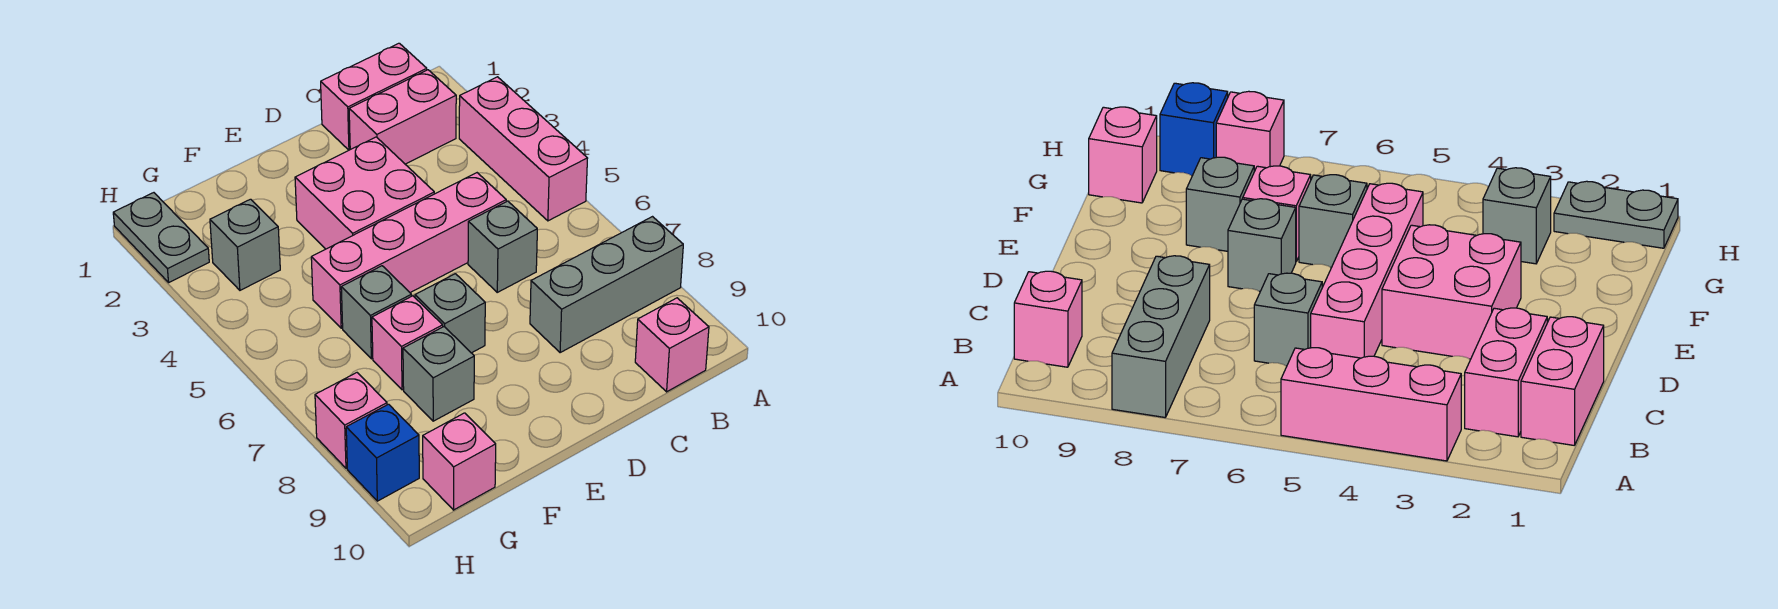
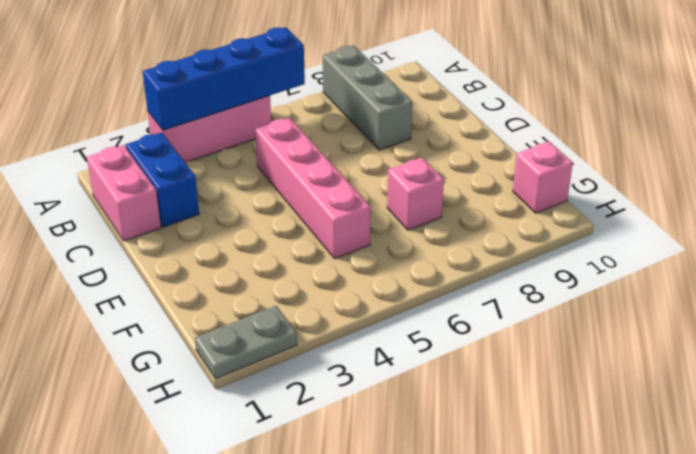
blue brick A3:A6 level 2 -> none
blue brick B2:C2 level 1 -> pink brick B2:C2 level 1
none -> pink brick B10 level 1
none -> grey brick C6 level 1
none -> pink brick D3:E4 level 1

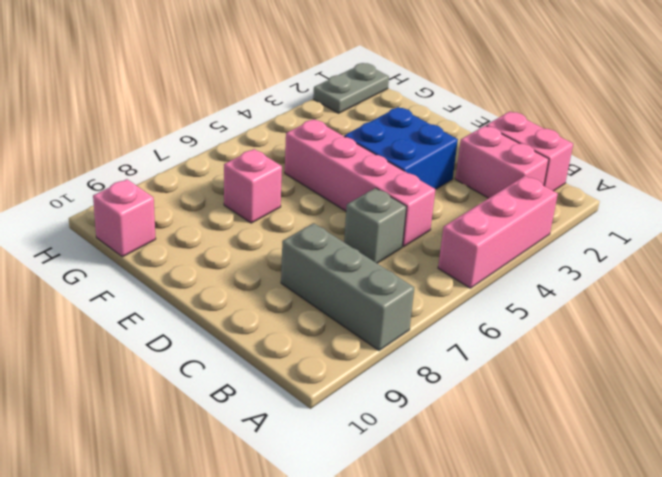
blue brick D3:E4 level 1 -> pink brick D3:E4 level 1
none -> pink brick B10 level 1
none -> grey brick E7 level 1
none -> grey brick F6 level 1

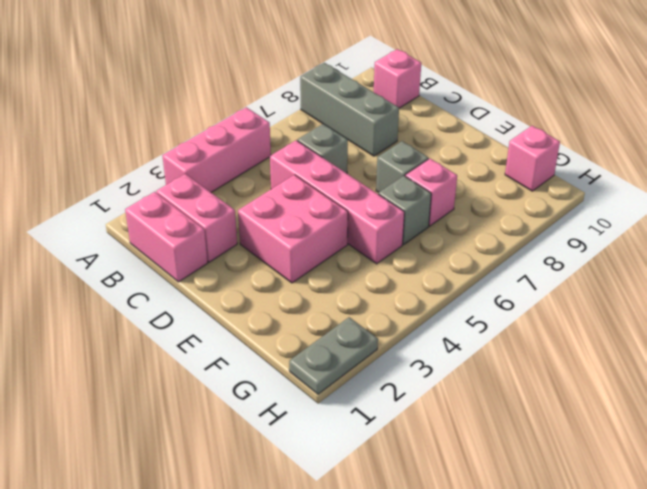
none -> grey brick F8 level 1
none -> grey brick G3 level 1
none -> pink brick H8 level 1

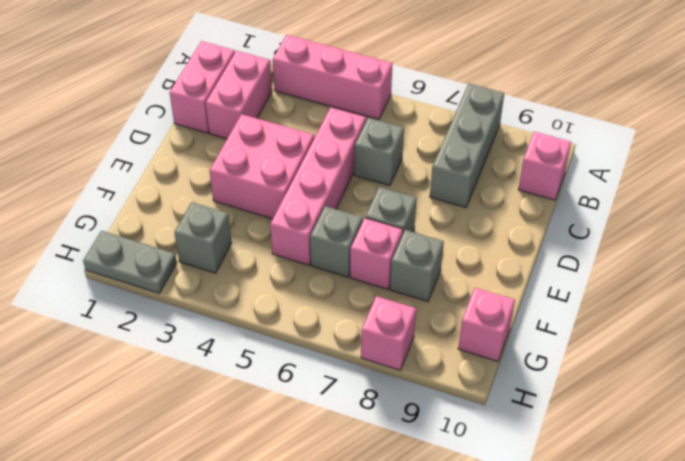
none -> blue brick H9 level 1

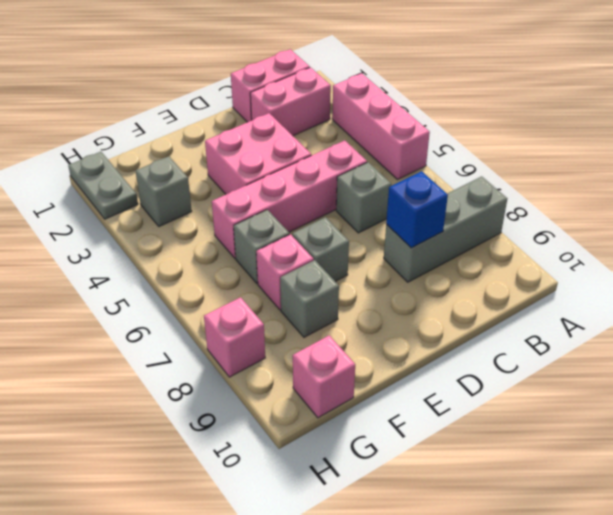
blue brick C8 level 2 -> blue brick H9 level 1
none -> pink brick B10 level 1

